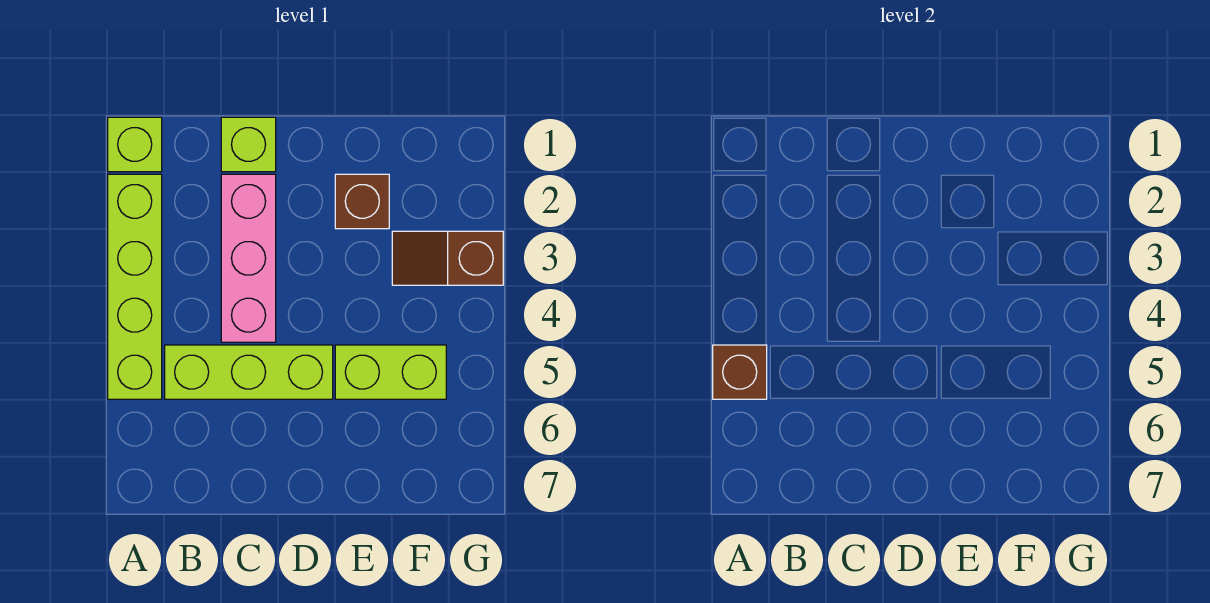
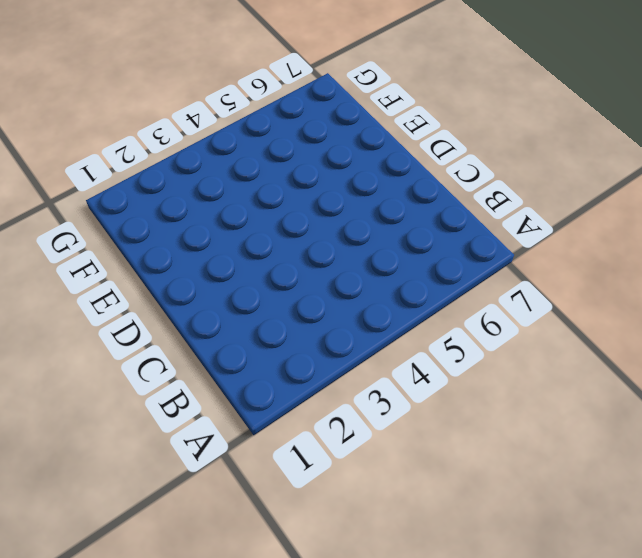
none -> lime brick A1 level 1
none -> lime brick A2:A5 level 1

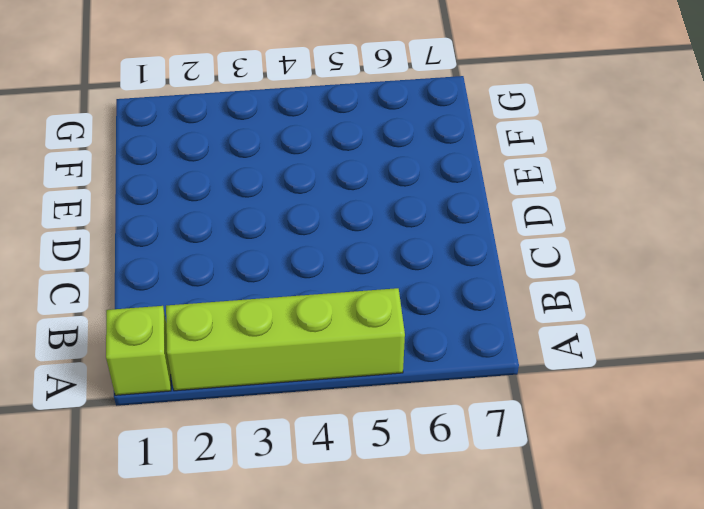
none -> lime brick B5:D5 level 1
none -> lime brick C1 level 1

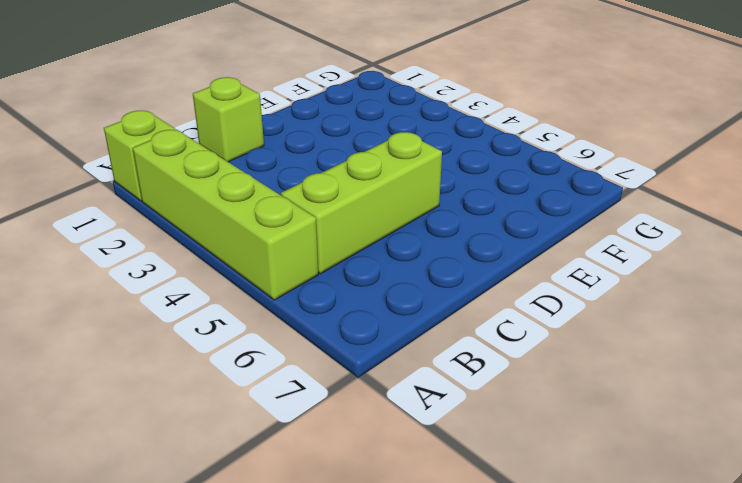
none -> pink brick C2:C4 level 1
none -> brown brick E2 level 1

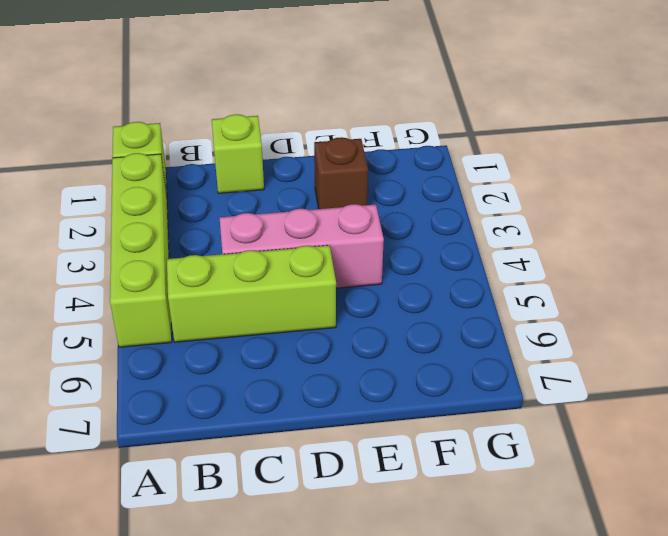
pink brick C4:E4 level 1 -> pink brick C2:C4 level 1
none -> lime brick E5:F5 level 1
none -> brown slope F3:G3 level 1 top G

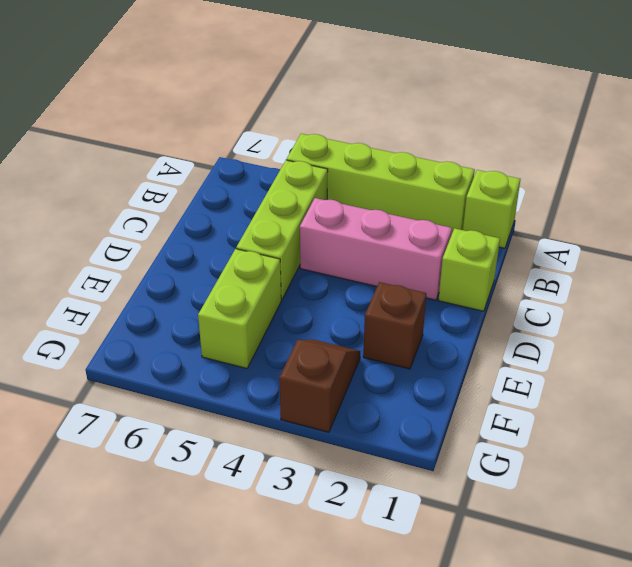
none -> brown brick A5 level 2

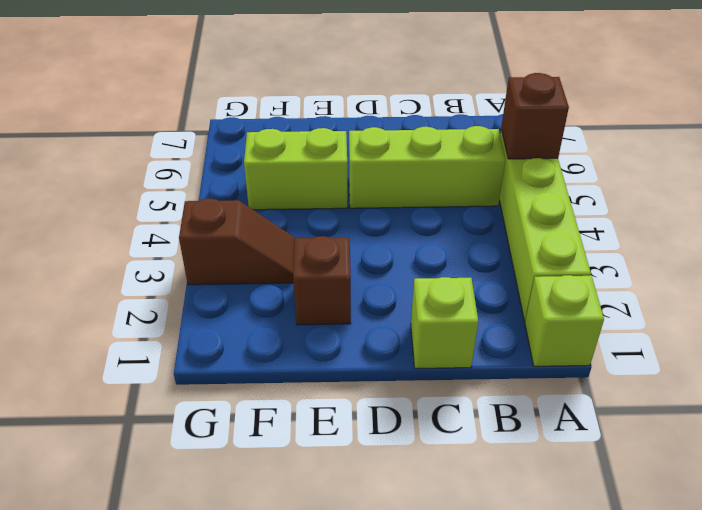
none -> pink brick C2:C4 level 1

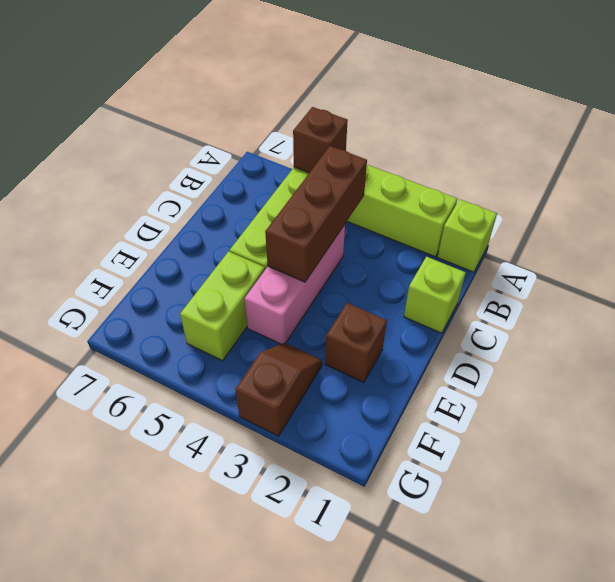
brown brick B4:D4 level 2 -> none
pink brick C4:E4 level 1 -> pink brick C2:C4 level 1

